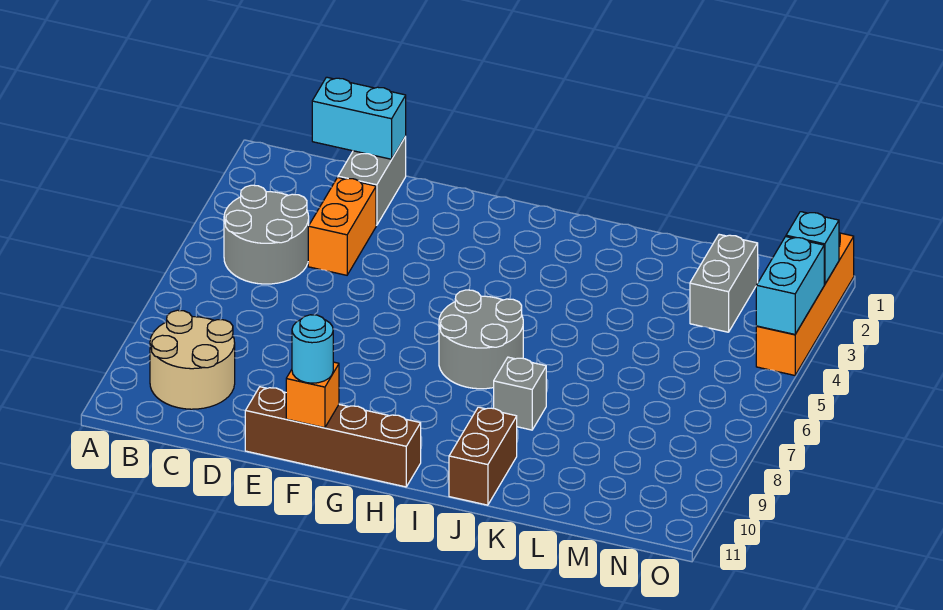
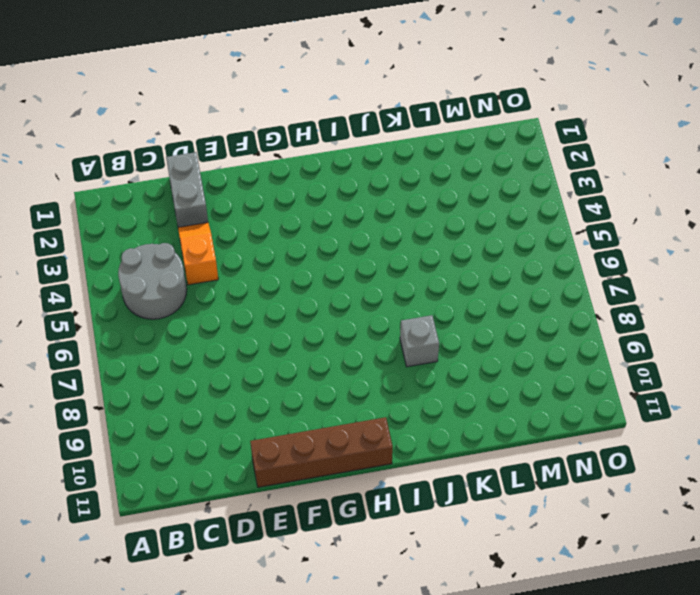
orange slope D3:D4 level 1 top 4 -> orange brick D3:D4 level 1
none -> tan round brick B9:C10 level 1
none -> grey round brick H6:I7 level 1
none -> brown brick J10:J11 level 1

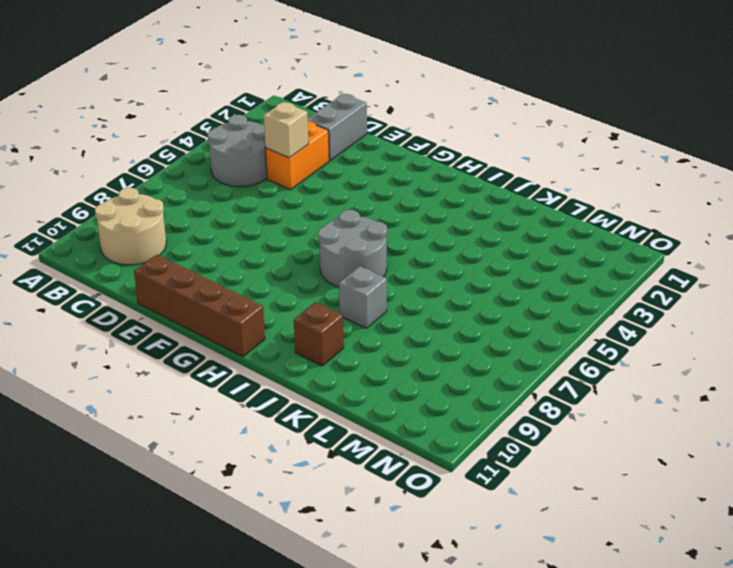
tan brick D4 level 2 -> none
brown brick J10 level 1 -> brown brick J10:J11 level 1
none -> grey brick M2:M3 level 1
none -> orange brick O1:O4 level 1
none -> cyan brick C1:D1 level 2

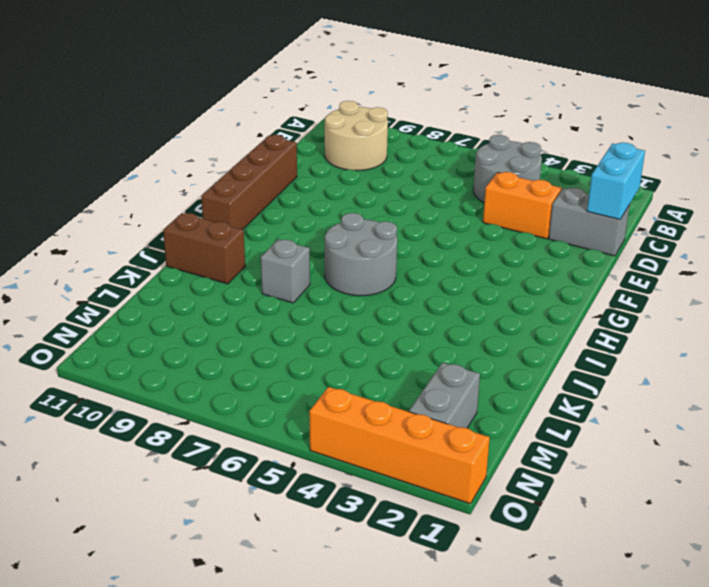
grey brick M2:N2 level 1 -> grey brick M2:M3 level 1
none -> orange brick F11 level 2
none -> cyan brick O2 level 2
none -> cyan brick O3:O4 level 2

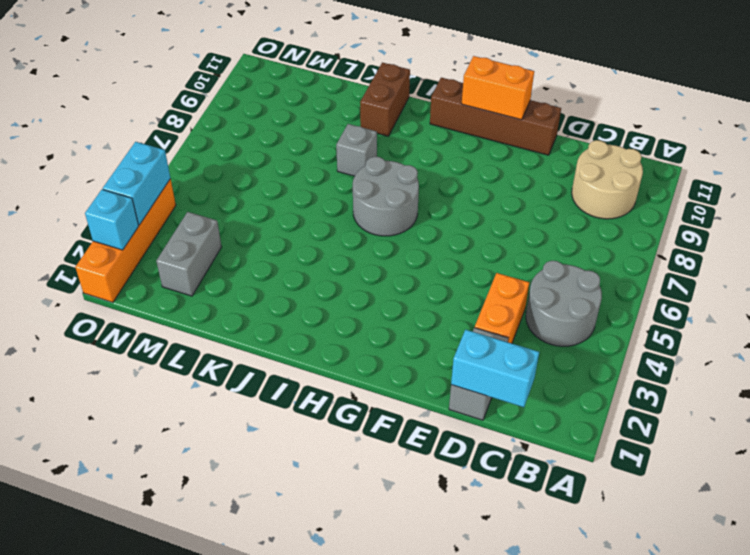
orange brick F11:G11 level 2 -> orange brick F11 level 2
none -> cyan round brick F11 level 3

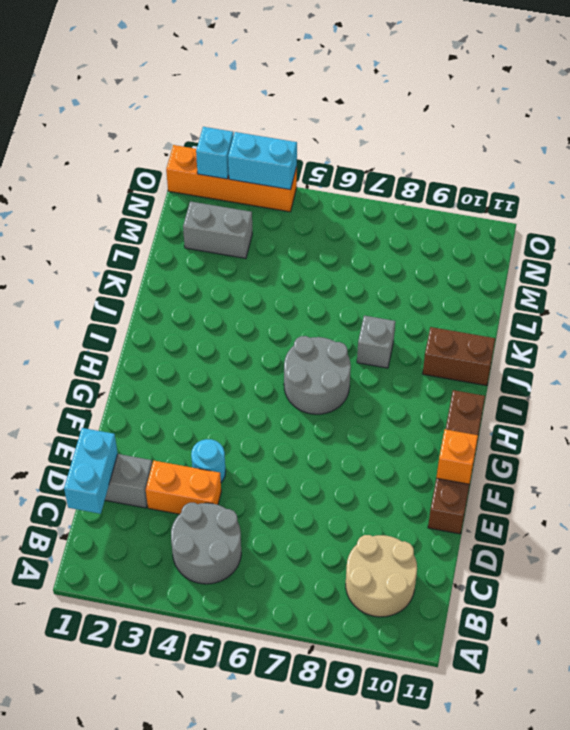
cyan round brick E4 level 1 -> cyan round brick F11 level 3

